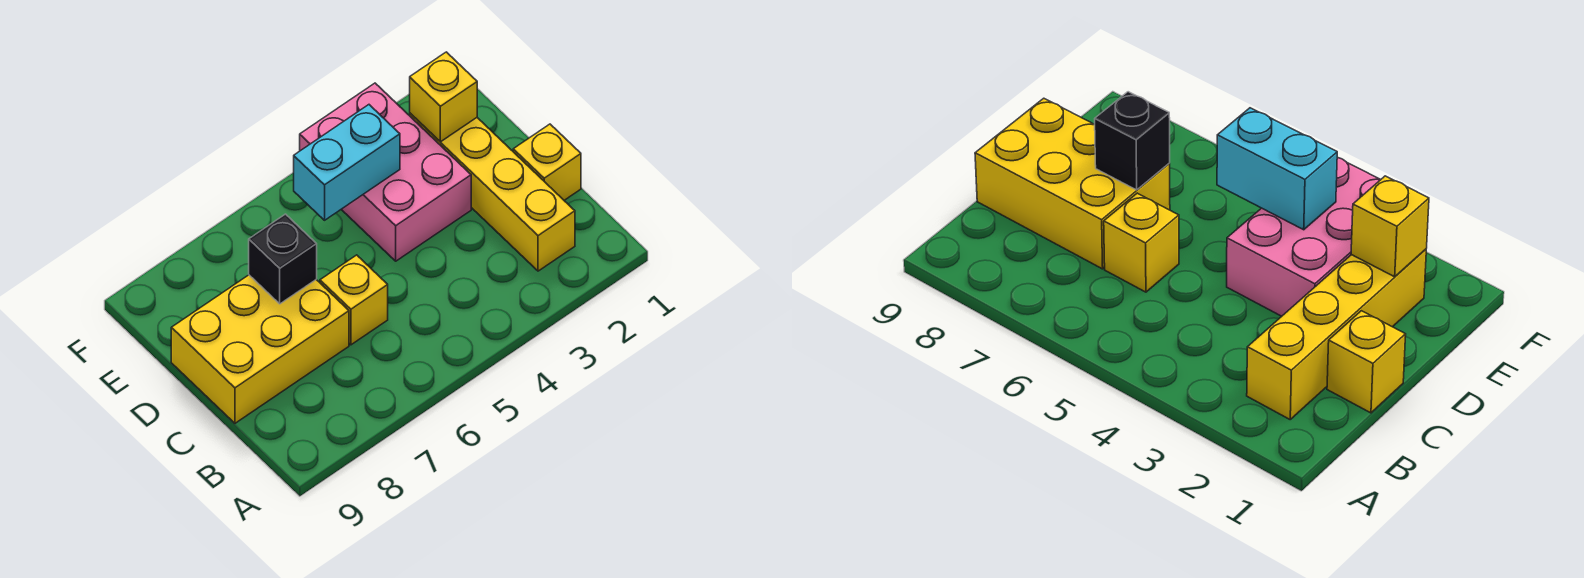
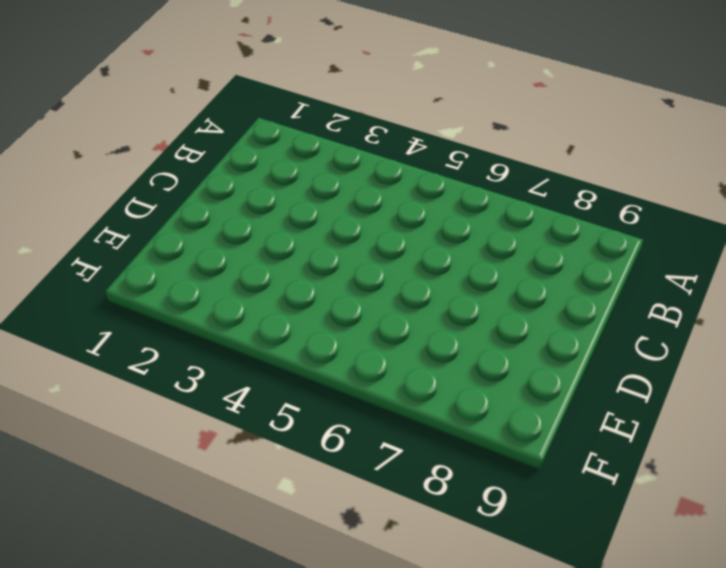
none -> yellow brick B2:E2 level 1
none -> yellow brick C1 level 1

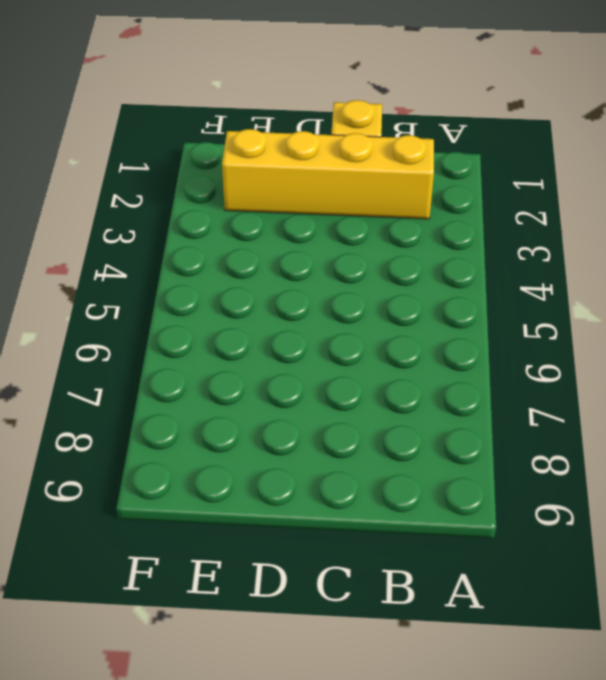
none -> yellow brick C6 level 1
none -> yellow brick C7:D9 level 1

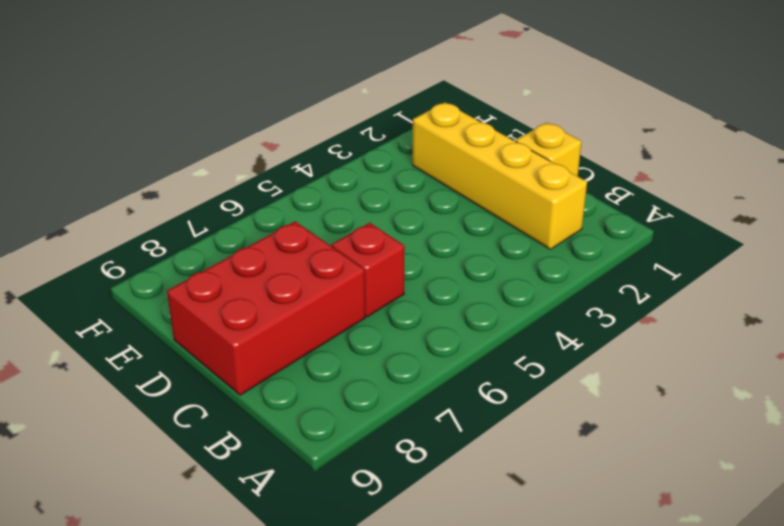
red brick C6 level 1 -> yellow brick C6 level 1
red brick C7:D9 level 1 -> yellow brick C7:D9 level 1
none -> pink brick D3:F4 level 1
none -> black brick D7 level 2

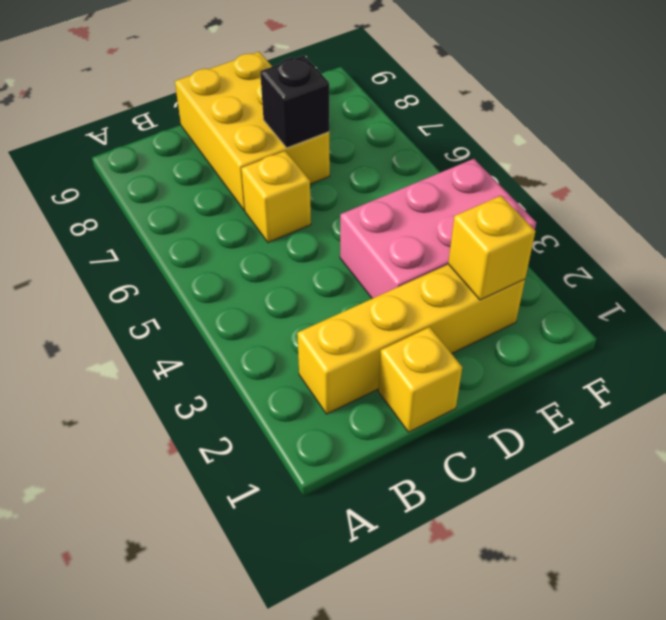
none -> cyan brick E4:E5 level 2

